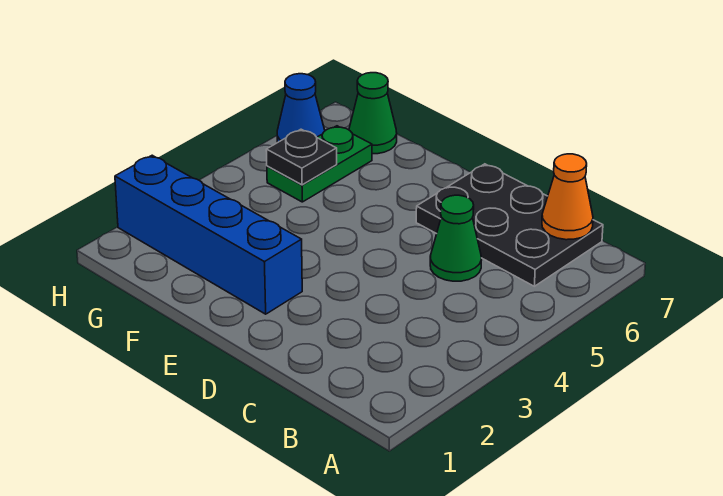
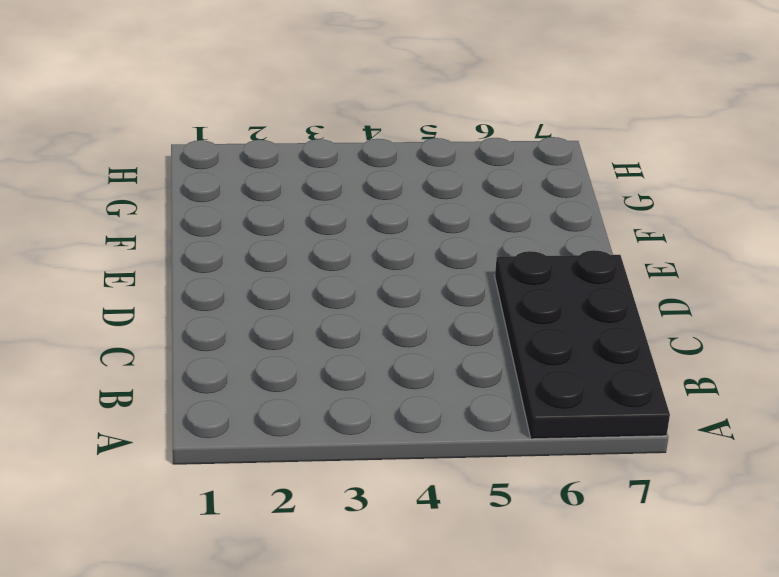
black plate A6:D7 level 1 -> black plate B6:D7 level 1
none -> green cone C5 level 1
none -> blue brick E2:H2 level 1

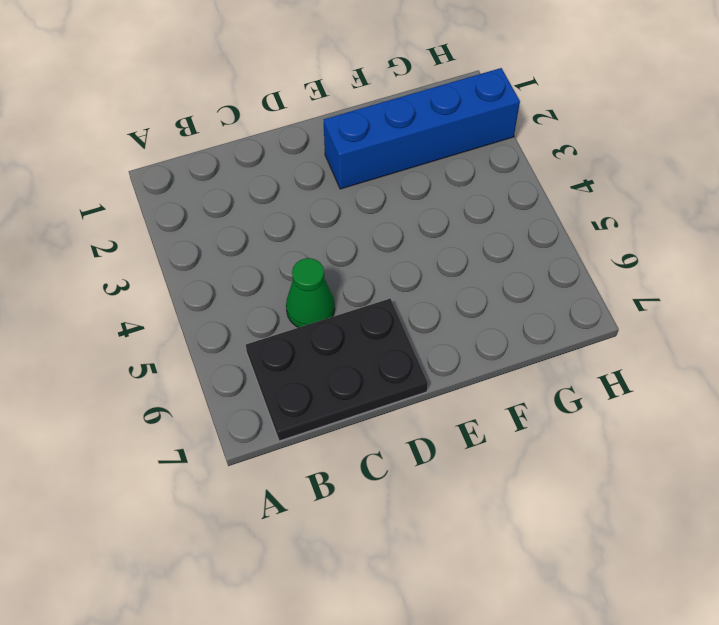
none -> green plate G5:G6 level 1
none -> green cone G7 level 1

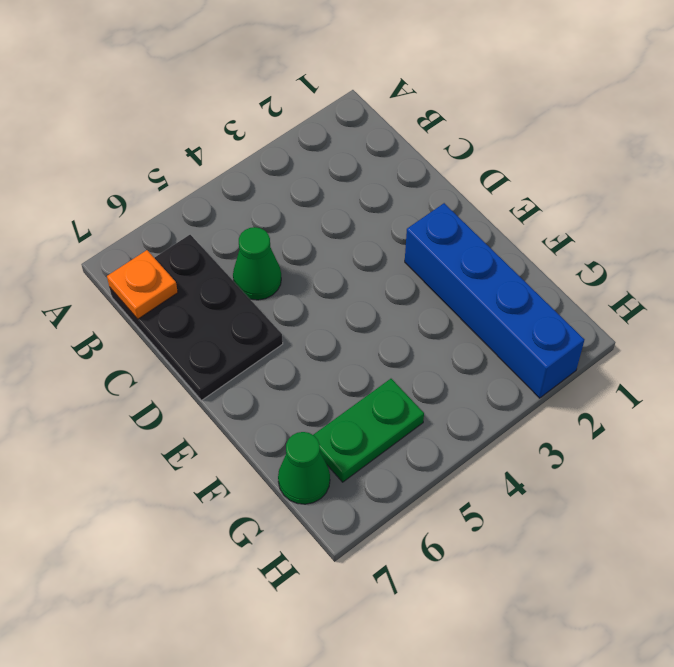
orange plate B7 level 2 -> orange cone B7 level 2
none -> blue cone H6 level 1
none -> black plate G5 level 2

